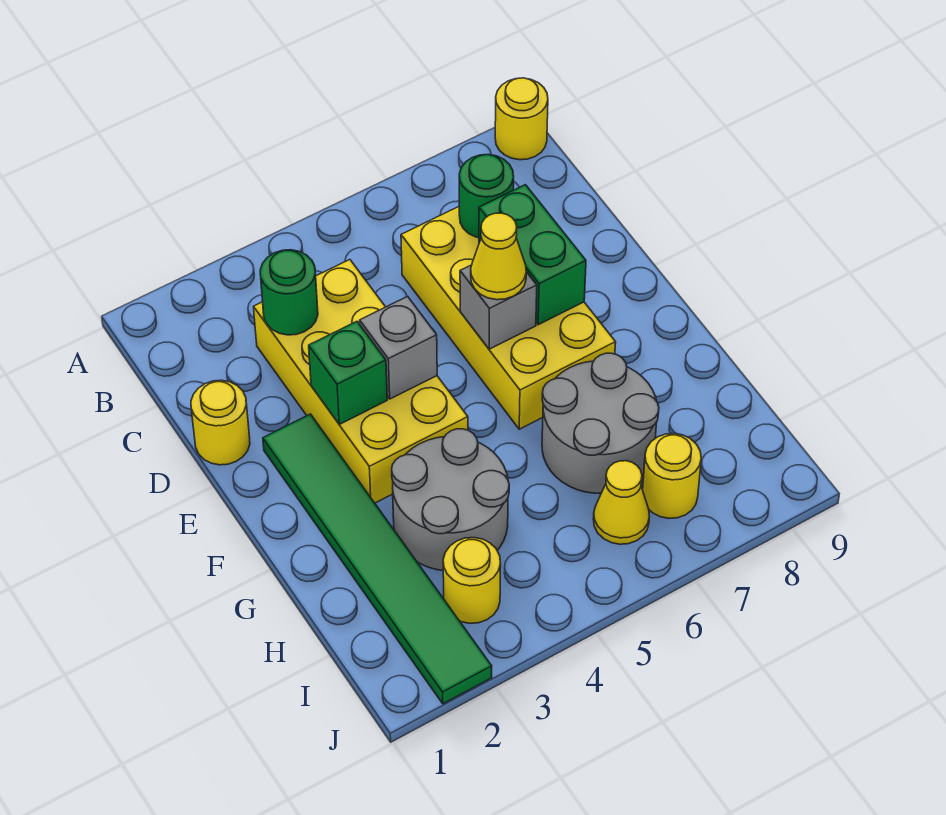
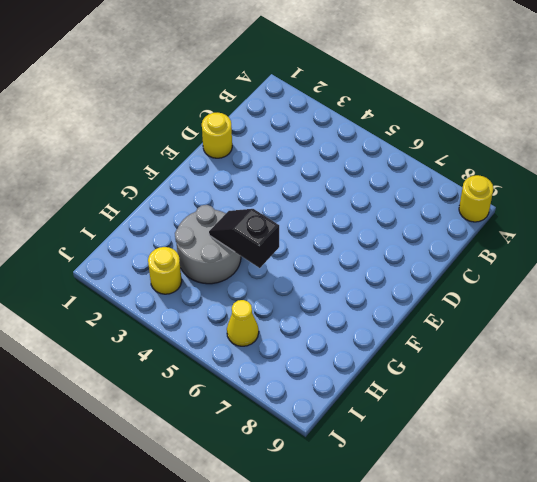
black slope G4:G5 level 2 top 5 -> none
none -> yellow brick C3:F4 level 1
none -> yellow brick C6:F7 level 1
none -> green tile E2:J2 level 1

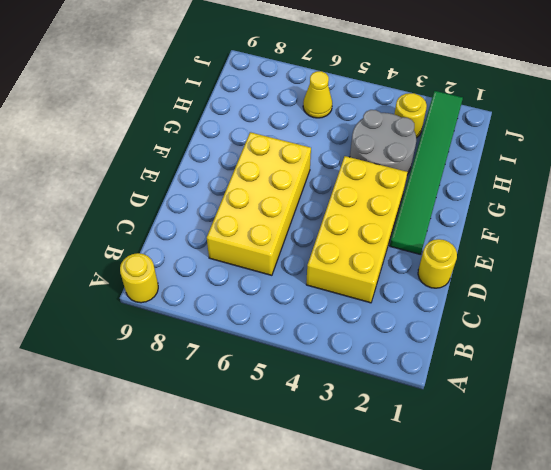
none -> grey round brick G6:H7 level 1
none -> yellow round brick I7 level 1
none -> green round brick C3 level 2

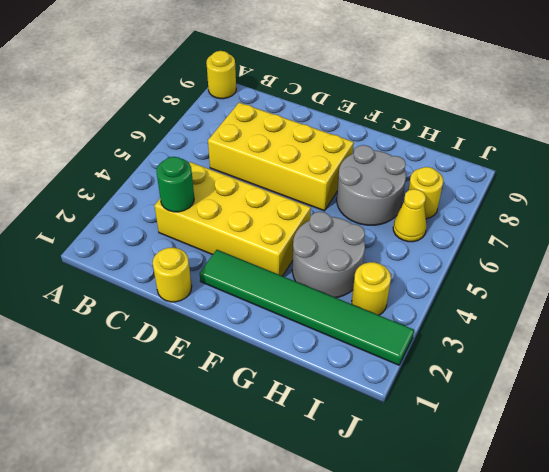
none -> green round brick C7 level 2
none -> green brick D7:E7 level 2
none -> green brick E3 level 2

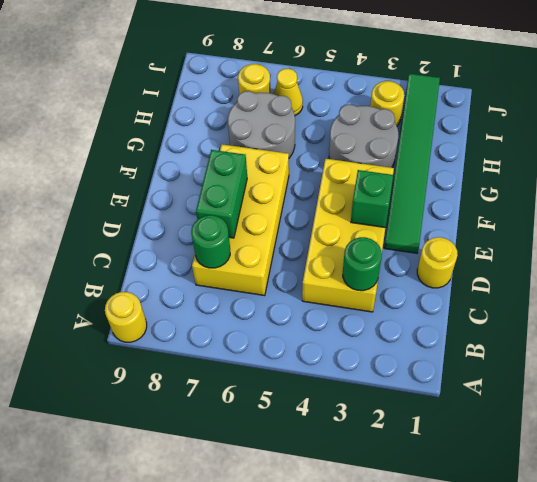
none -> grey brick E4 level 2
none -> grey brick E6 level 2
none -> yellow cone E6 level 3

